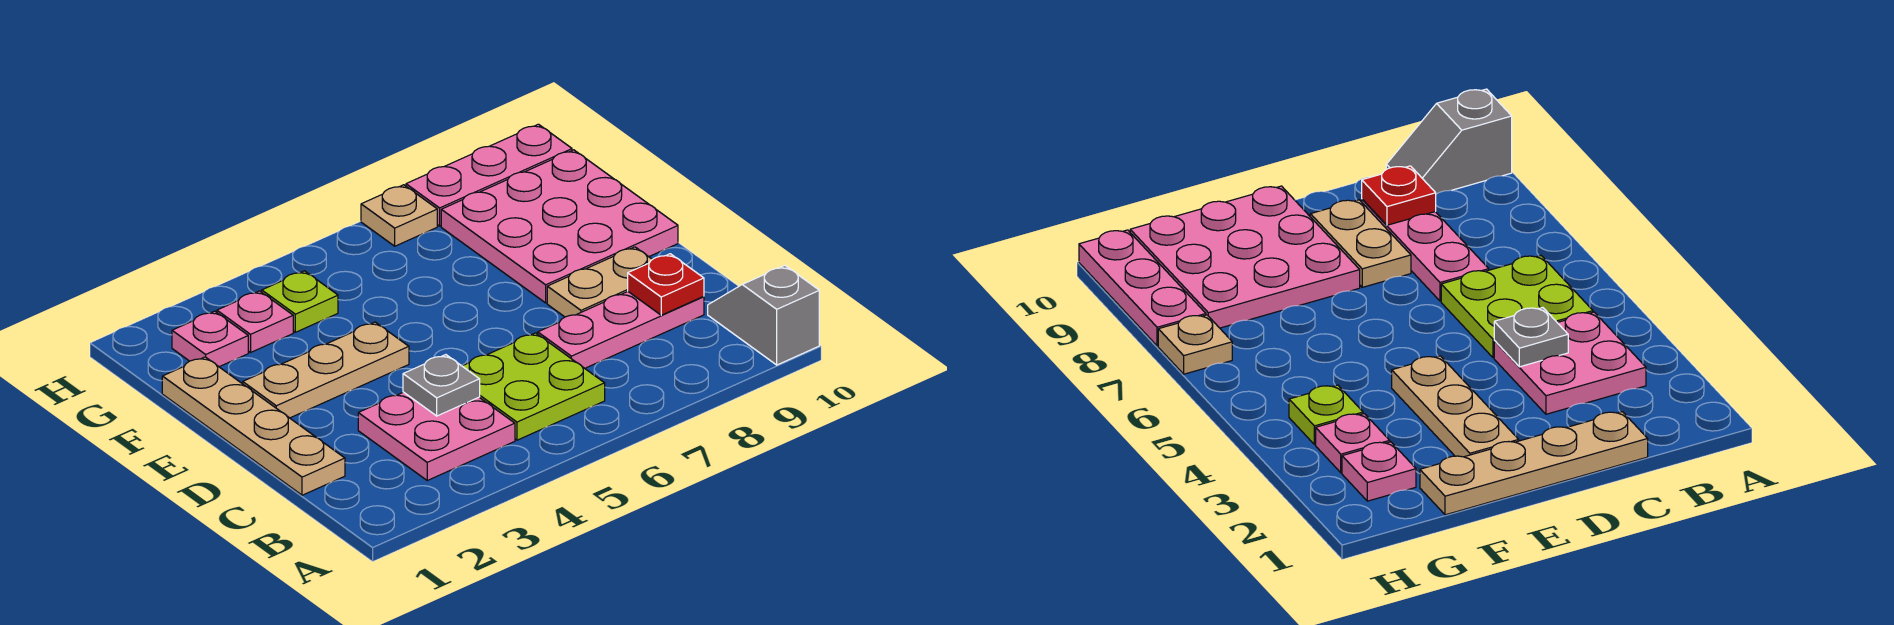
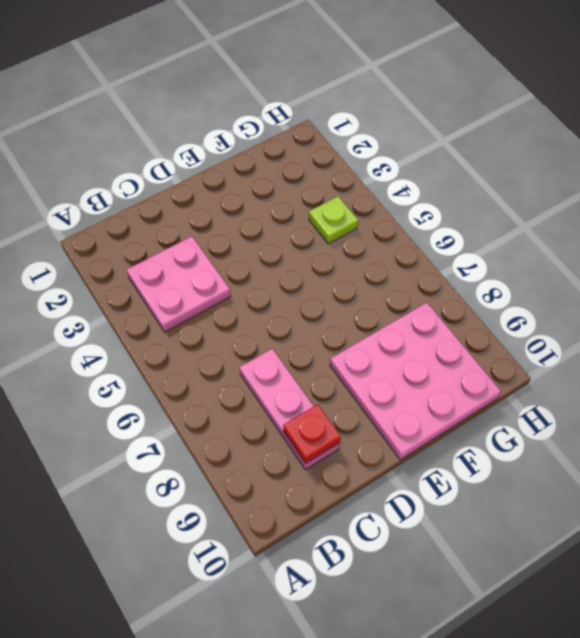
none -> grey slope A10:B10 level 1 top A
none -> lime plate B5:C6 level 1
none -> tan plate C1:F1 level 1

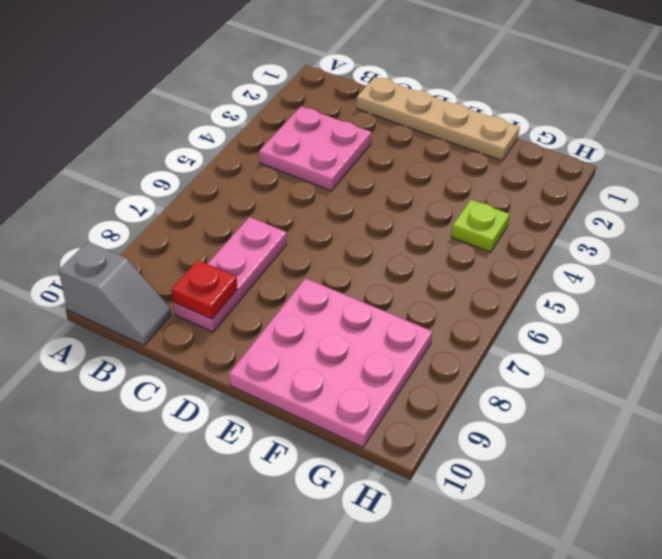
none -> lime plate B5:C6 level 1
none -> tan plate D8:D9 level 1
none -> tan plate E2:E4 level 1

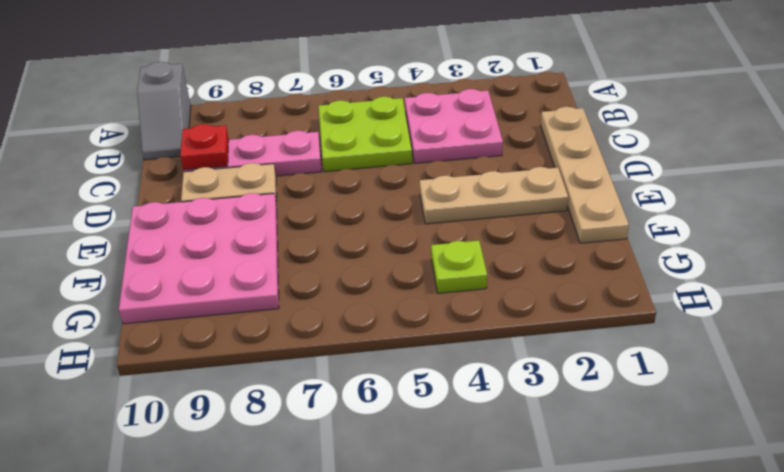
none -> pink plate G2 level 1
none -> pink plate G3 level 1
none -> tan plate H7 level 1

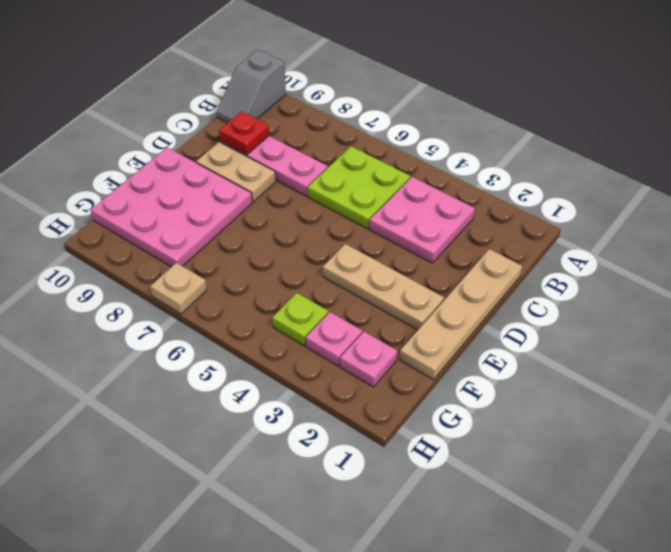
none -> pink plate H8:H10 level 1
none -> grey plate C4 level 2

